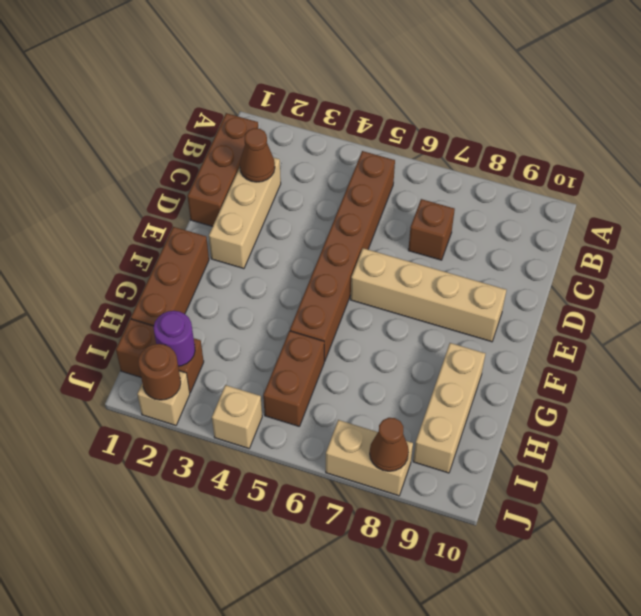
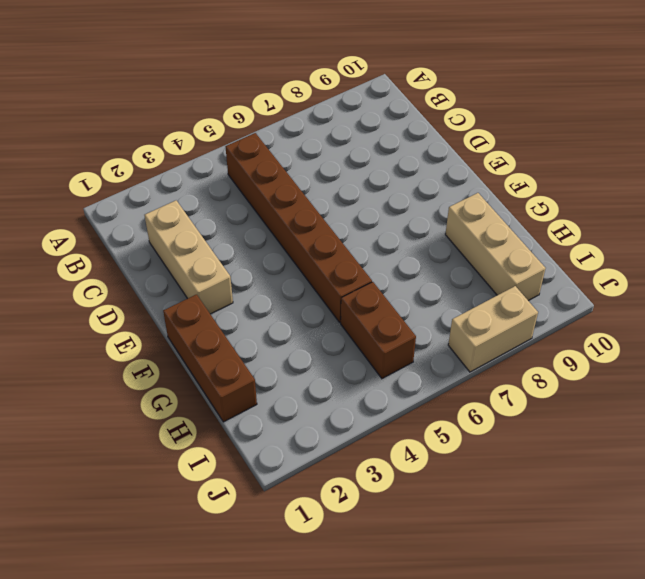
none -> brown brick B1:D1 level 1
none -> brown brick C7 level 1
none -> tan brick E6:E9 level 1

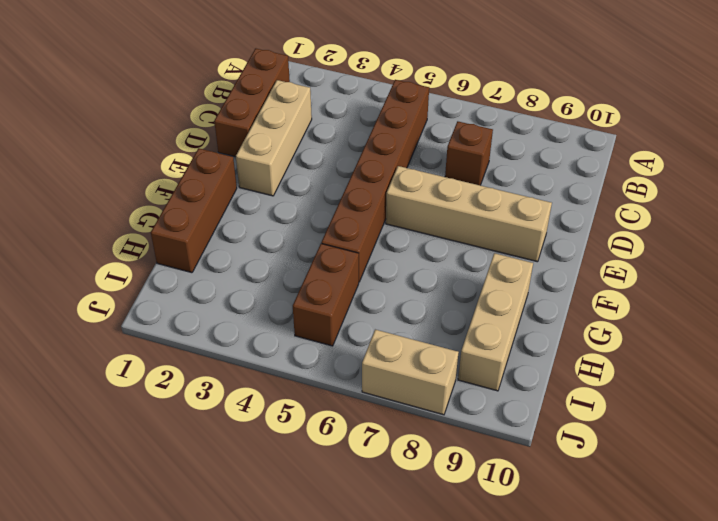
none -> brown brick I1:I2 level 1
none -> tan brick J2 level 1
none -> tan brick J4 level 1

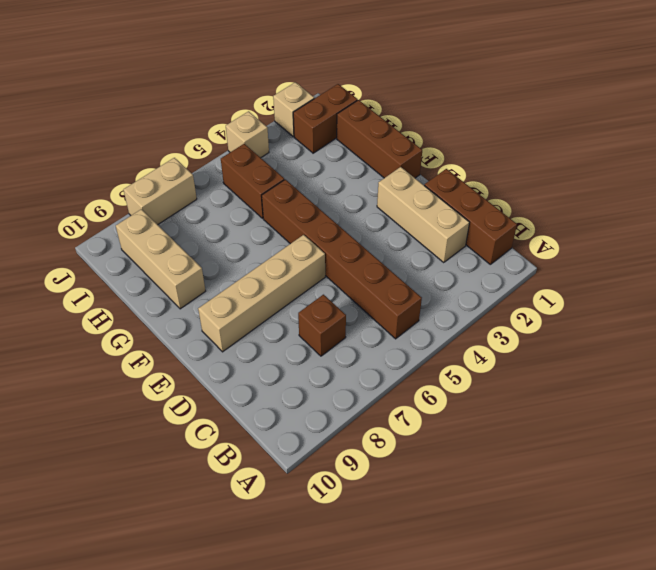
none -> brown cone C2 level 2
none -> purple round brick I2 level 2
none -> brown round brick J2 level 2

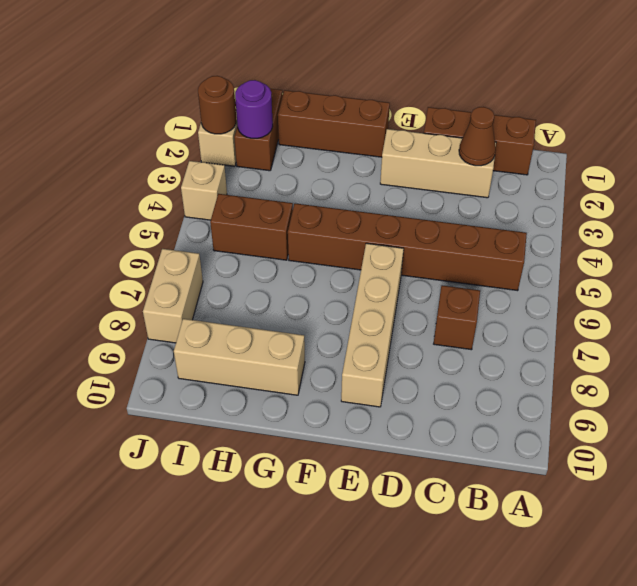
none -> brown cone J8 level 2

